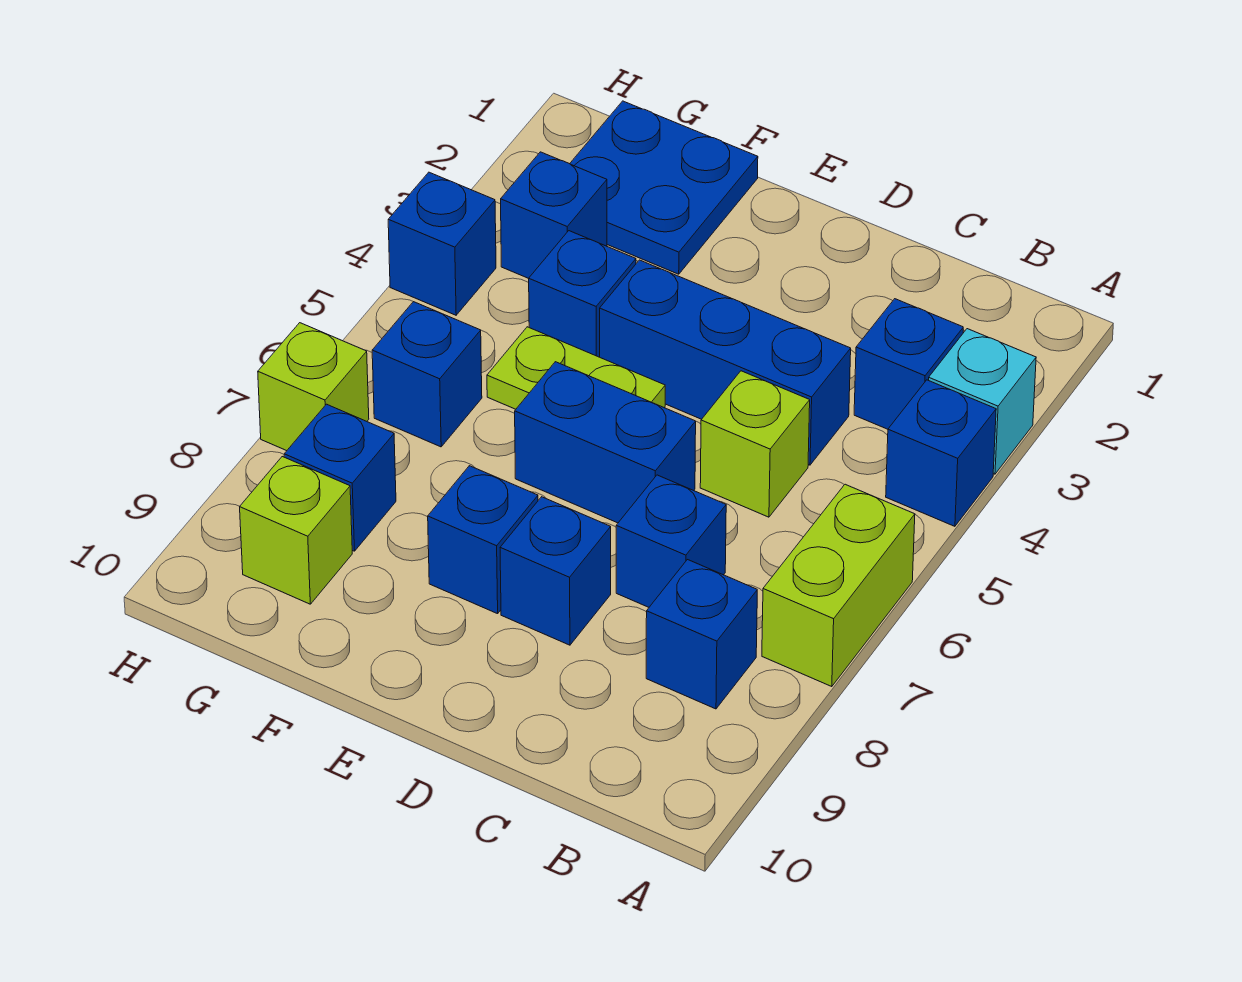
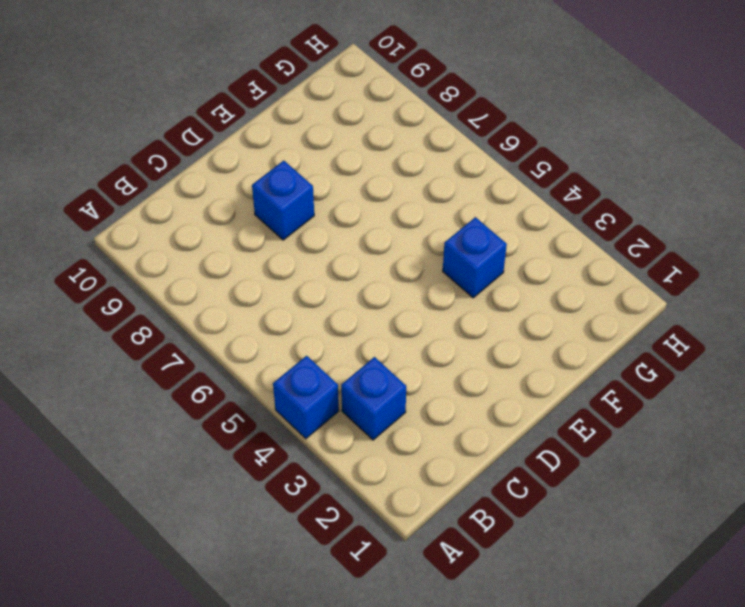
none -> cyan brick A3 level 1
none -> lime brick A6:A7 level 1
none -> blue brick B8 level 1

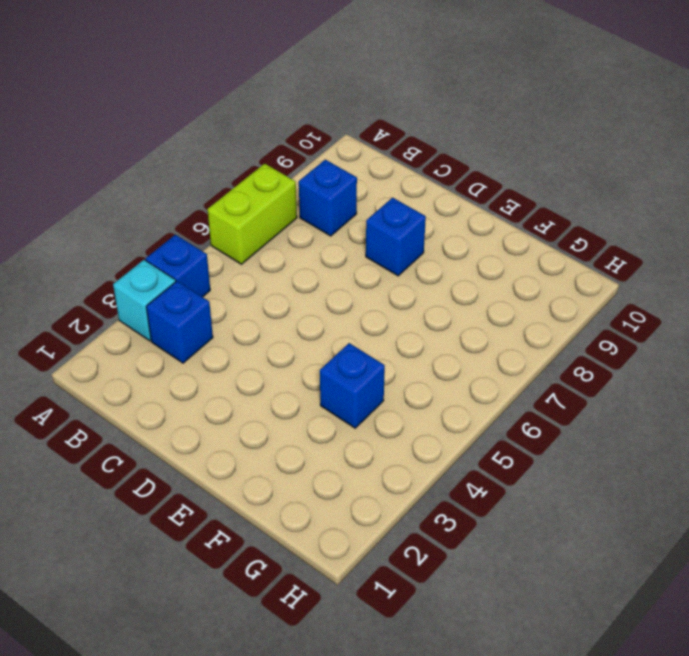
none -> blue brick C4:E4 level 1
none -> lime brick C5 level 1
none -> blue brick C7 level 1

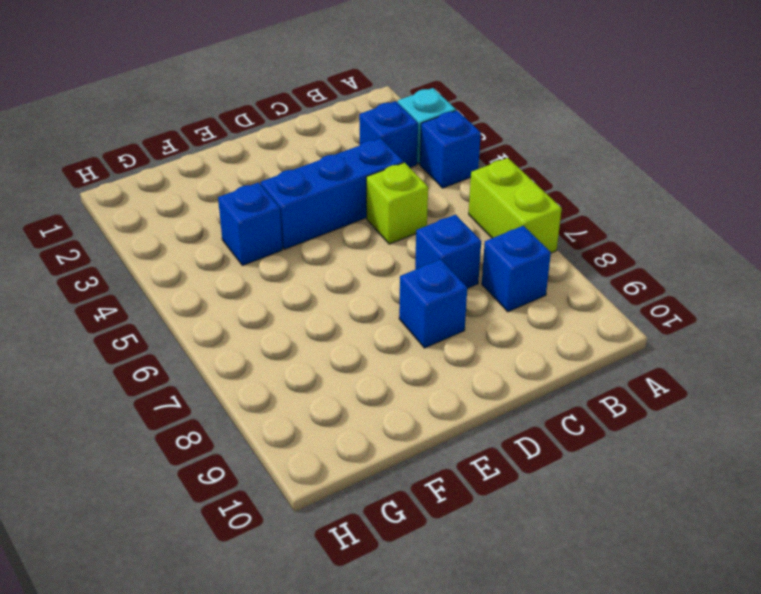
none -> blue brick D6:E6 level 1
none -> lime plate E5:F5 level 1
none -> blue brick E8 level 1

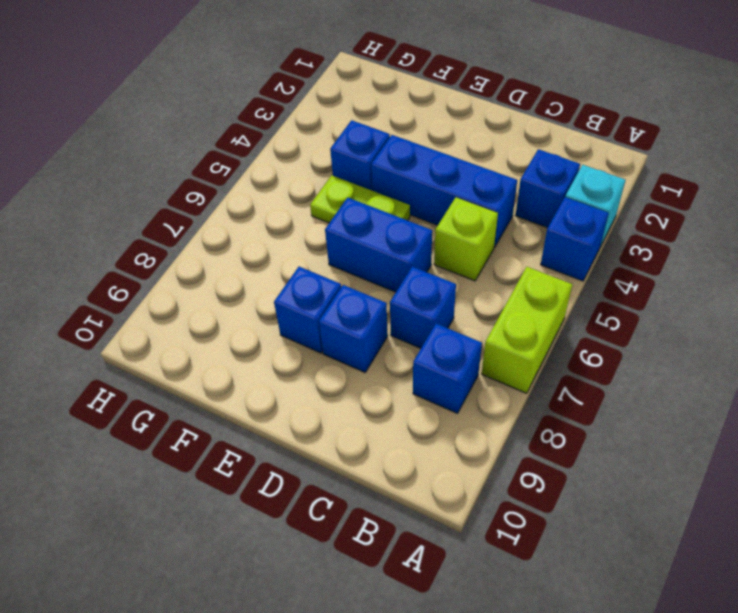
none -> blue plate F1:G2 level 1
none -> blue brick G3 level 1
none -> blue brick G6 level 1

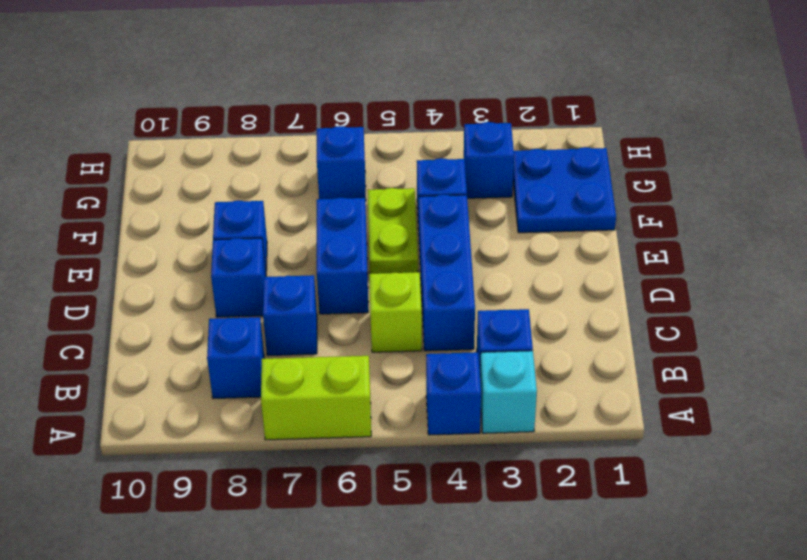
none -> blue brick G8 level 1
none -> lime brick G9 level 1
none -> blue brick H4 level 1

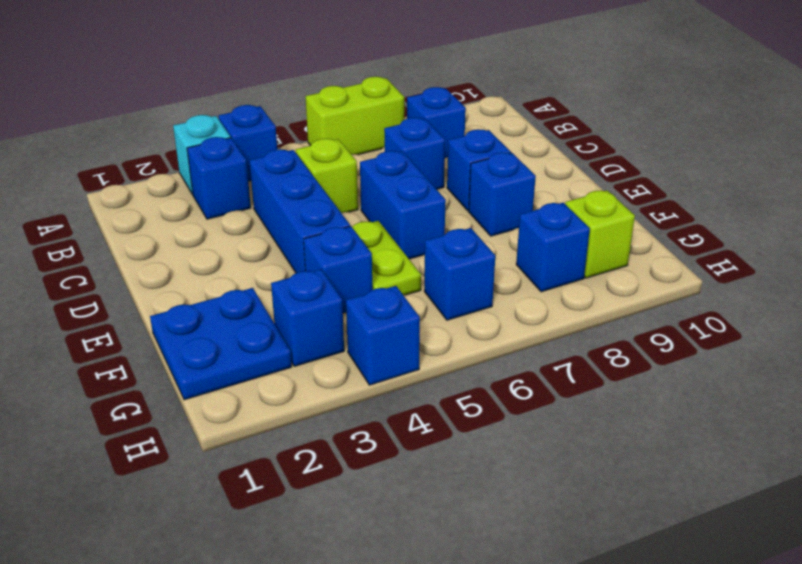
none -> lime brick H7 level 1

